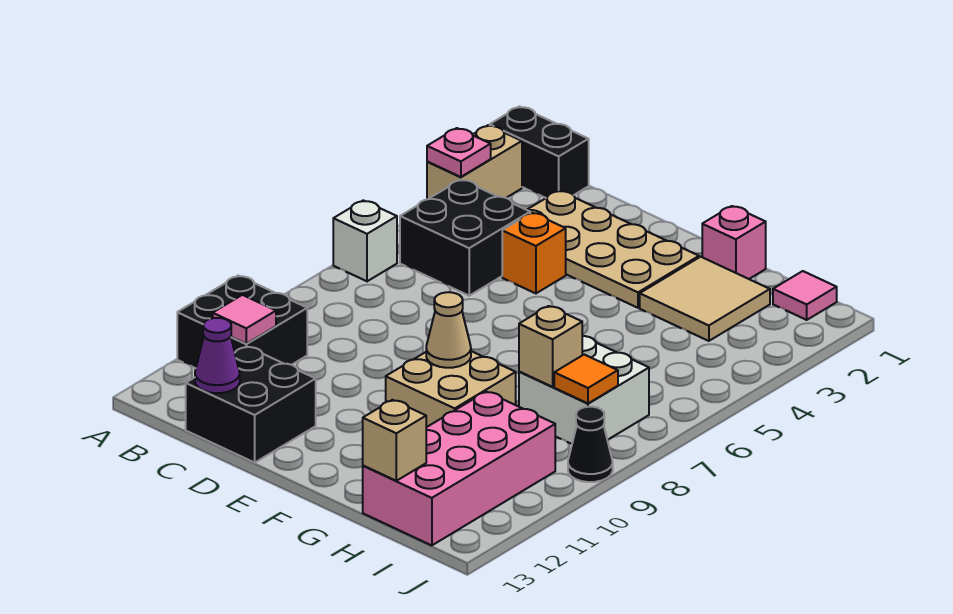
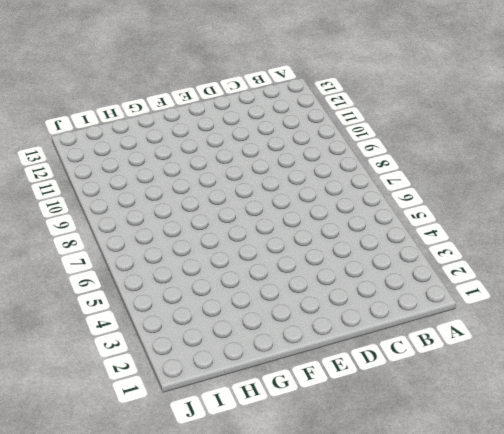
none -> black brick A1:B1 level 1
none -> tan brick A2:A3 level 1
none -> white brick A6 level 1

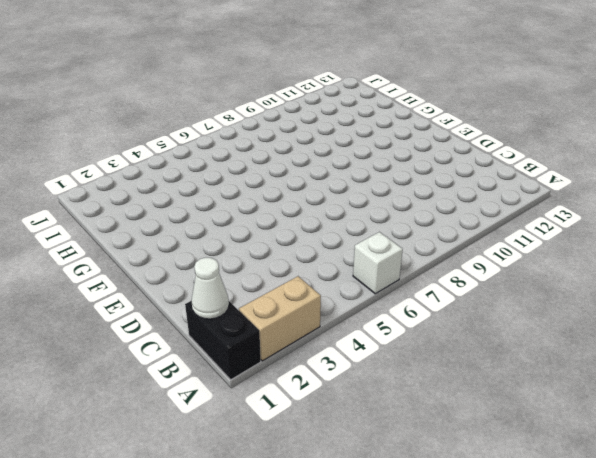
white cone B1 level 2 -> none
none -> black brick A10:B11 level 1
none -> black brick B4:C5 level 1
none -> tan plate C2:F3 level 1

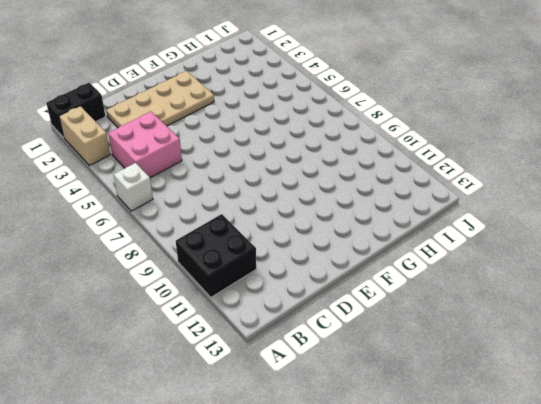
pink brick B4:C5 level 1 -> black brick B4:C5 level 1
none -> black brick C12:D13 level 1
none -> orange brick D4 level 1
none -> tan brick F9:G10 level 1

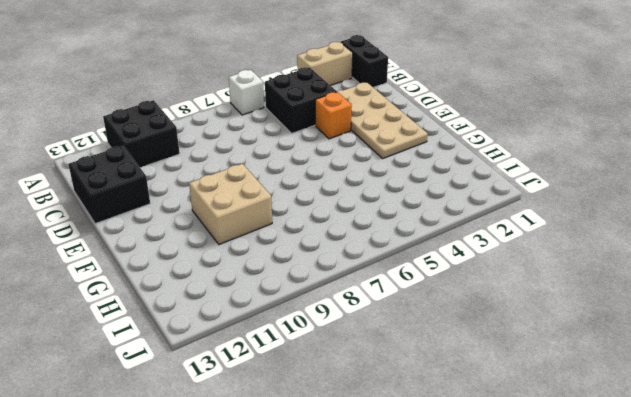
none -> pink brick G1 level 1
none -> tan tile G2:H3 level 1
none -> white brick H7:I8 level 1

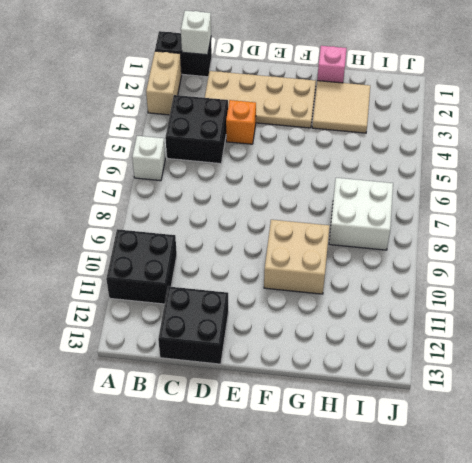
white brick B1 level 2 -> none
none -> pink brick H10:I13 level 1
none -> pink tile I1 level 1
none -> black cone J9 level 1

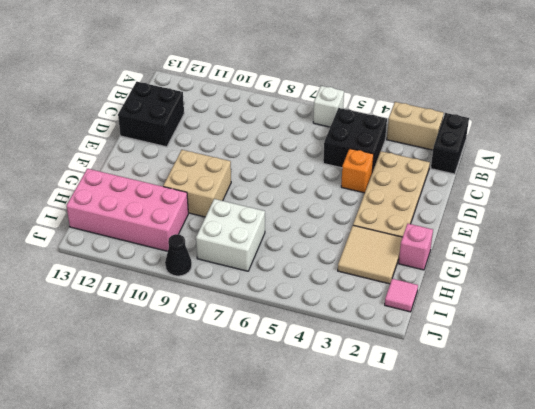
none -> black brick A10:B11 level 1
none -> pink plate A3 level 2
none -> pink tile B11 level 2

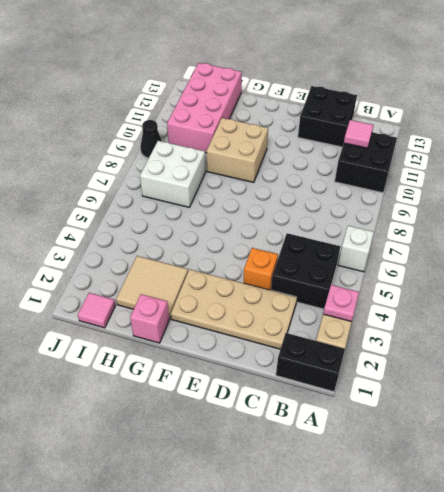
none -> purple cone C13 level 2
none -> tan cone F9 level 2
none -> tan brick H8 level 2

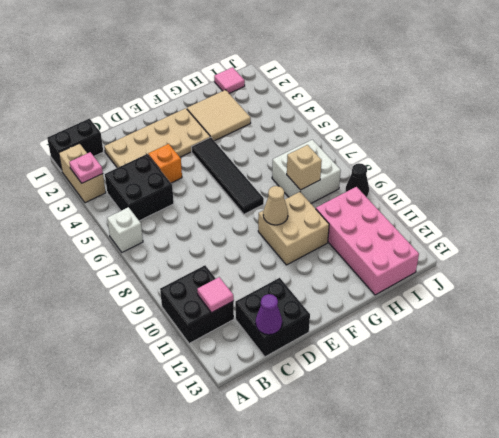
black tile F4:F7 level 1 -> none
none -> pink brick G1 level 1
none -> tan brick H13 level 2
none -> orange tile I8 level 2

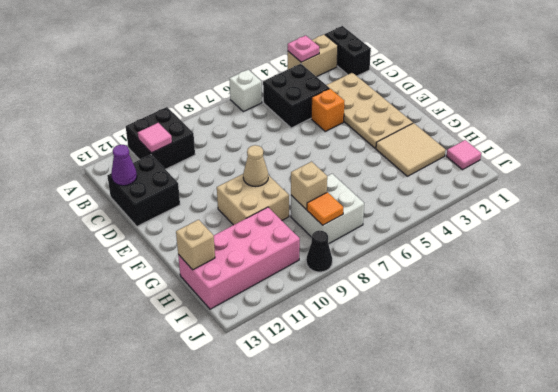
none -> pink brick G1 level 1

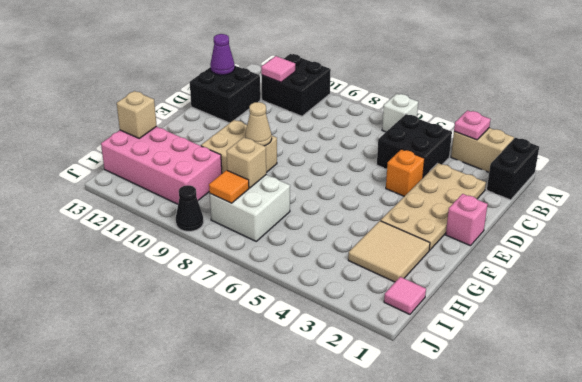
pink brick E1 level 1 -> pink brick G1 level 1

